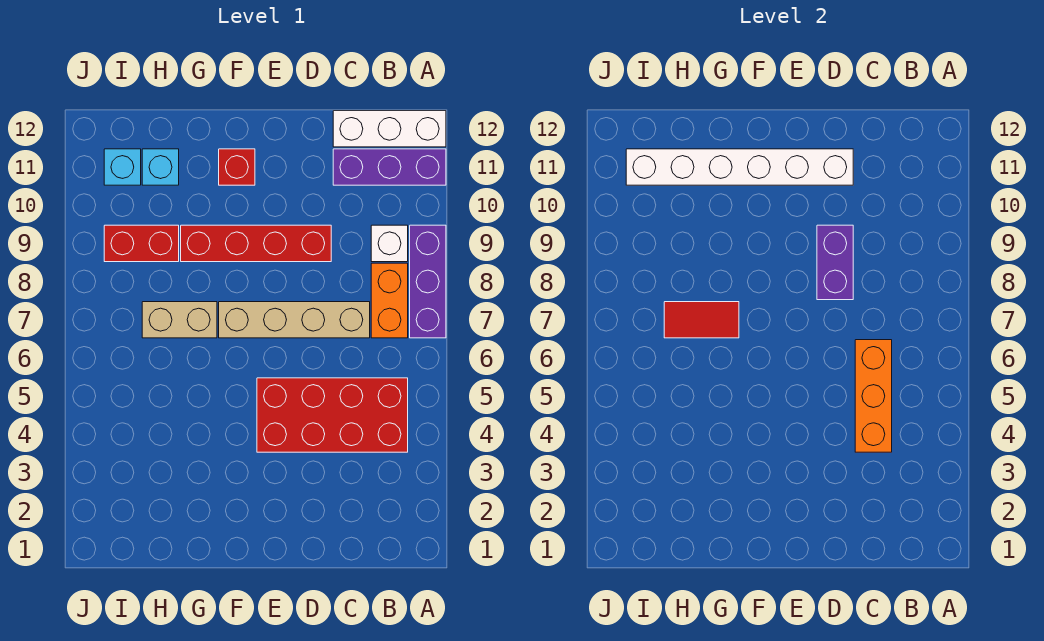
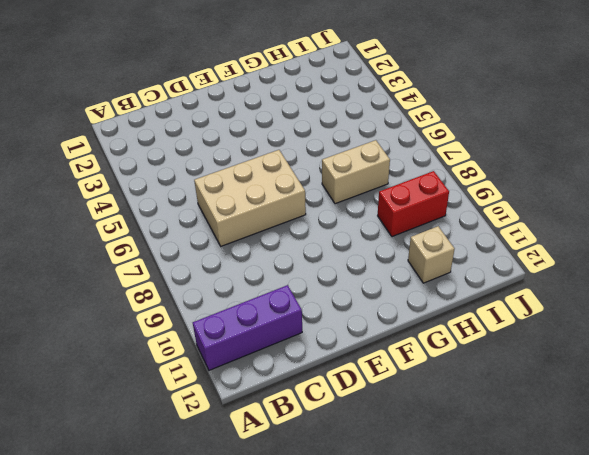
tan brick C6:E7 level 1 -> tan brick C7:F7 level 1
tan brick H11 level 1 -> cyan brick H11 level 1
none -> purple brick A7:A9 level 1
none -> white brick A12:C12 level 1
none -> red brick B4:E5 level 1

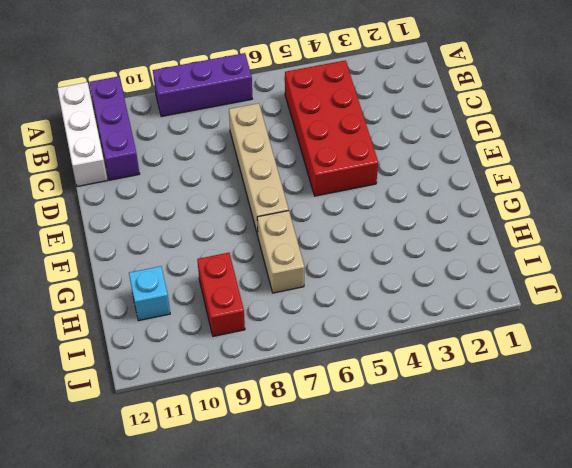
none -> orange brick B7:B8 level 1
none -> white brick B9 level 1
none -> red brick D9:G9 level 1

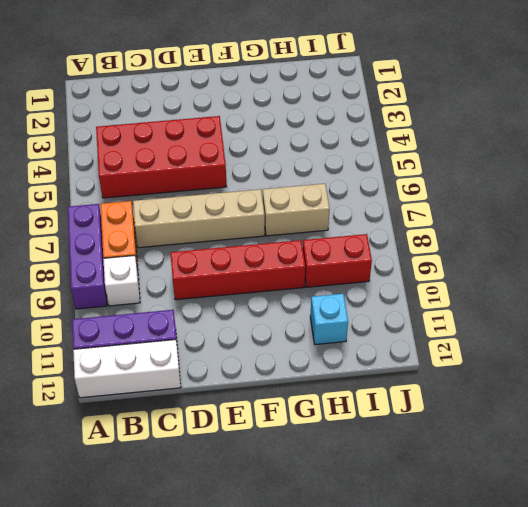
none -> red brick F11 level 1
none -> cyan brick I11 level 1
none -> orange brick C4:C6 level 2

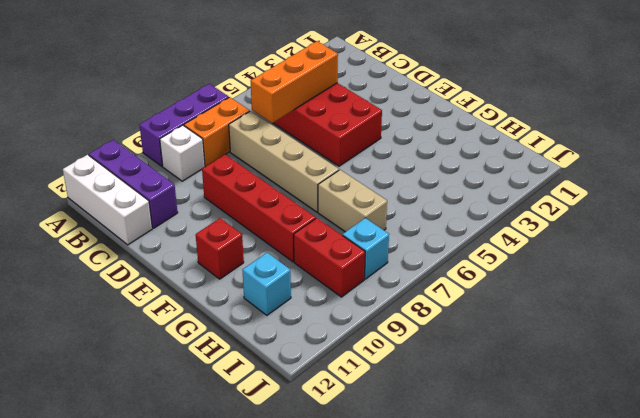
cyan brick I8 level 1 -> cyan brick I11 level 1
none -> purple brick D8:D9 level 2
none -> white brick D11:I11 level 2
none -> red tile G7:H7 level 2

